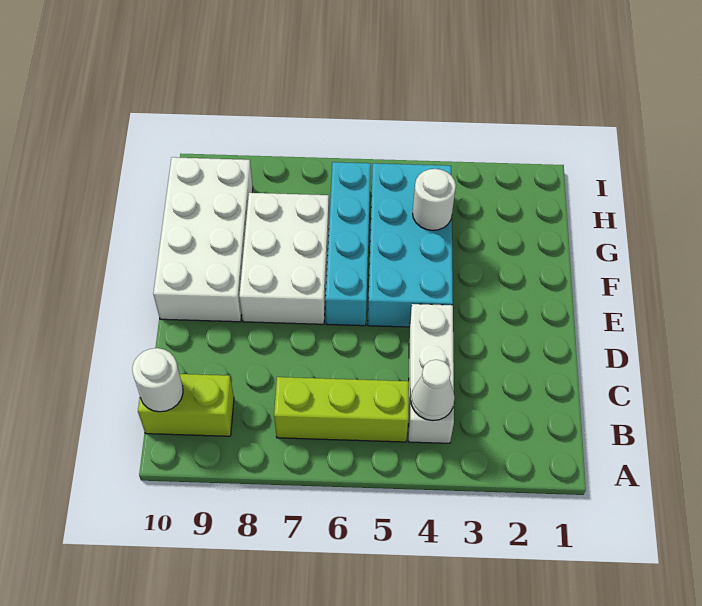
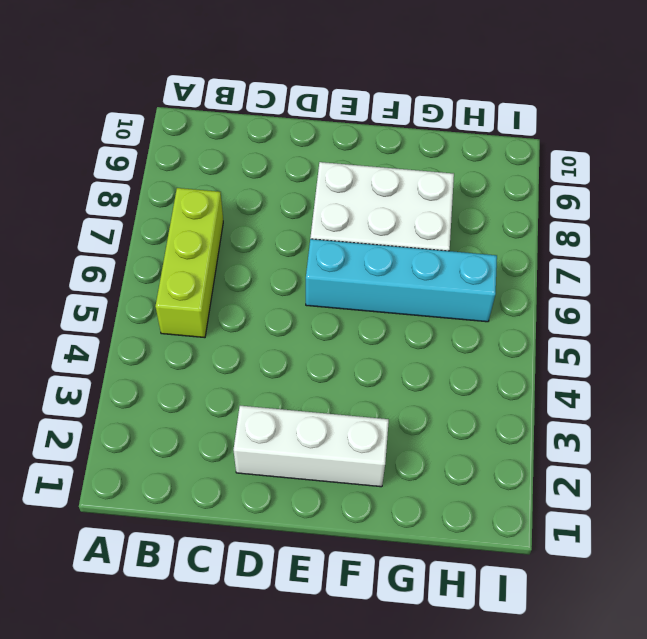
white brick D2:F2 level 1 -> white brick B4:D4 level 1
none -> lime brick B9:B10 level 1
none -> cyan brick E4:H5 level 1

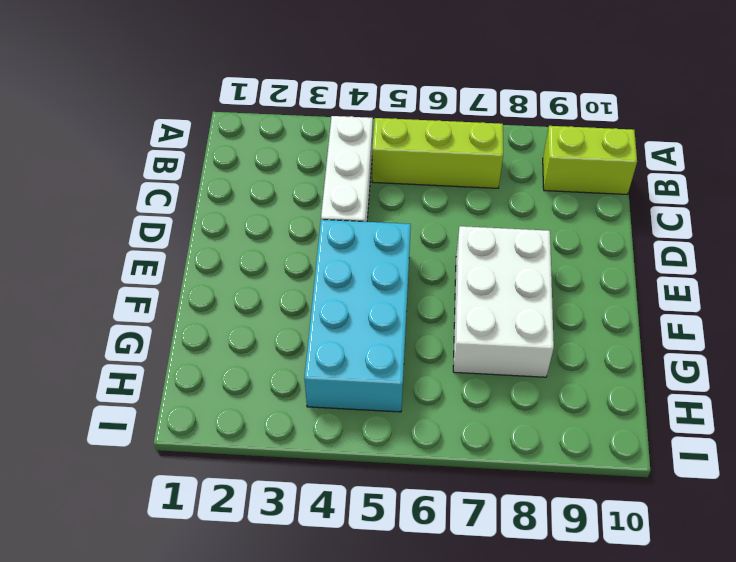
none -> cyan brick E6:H6 level 1
none -> white brick E9:H10 level 1

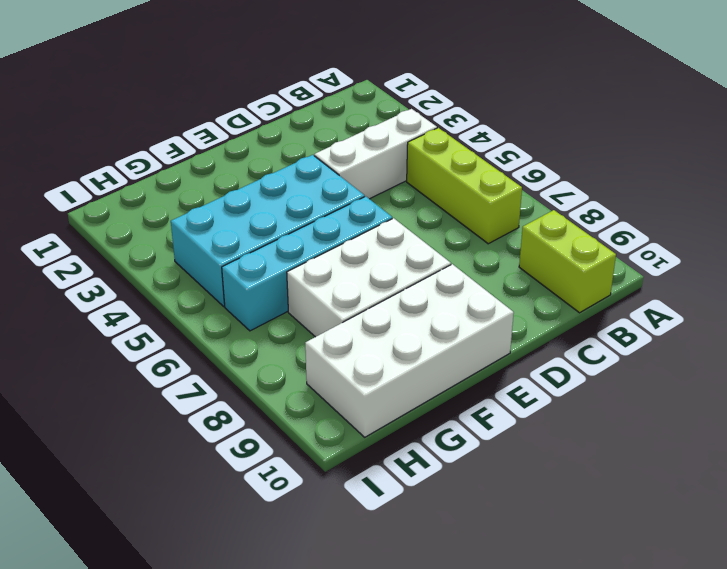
none -> white cone B4 level 2
none -> white round brick B10 level 2

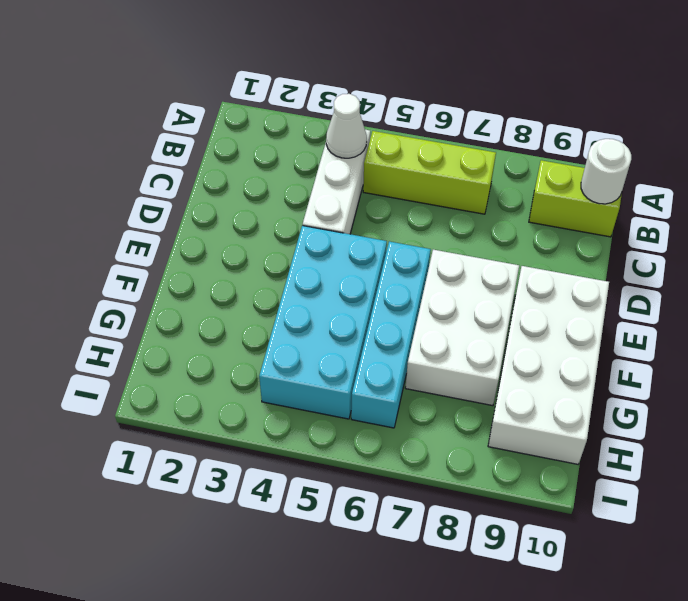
none -> white round brick G4 level 2

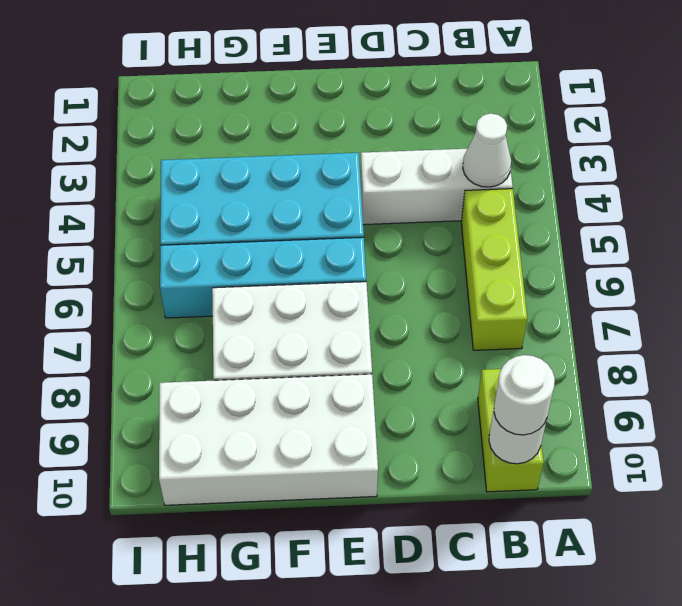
white round brick B10 level 3 -> white round brick G4 level 2

